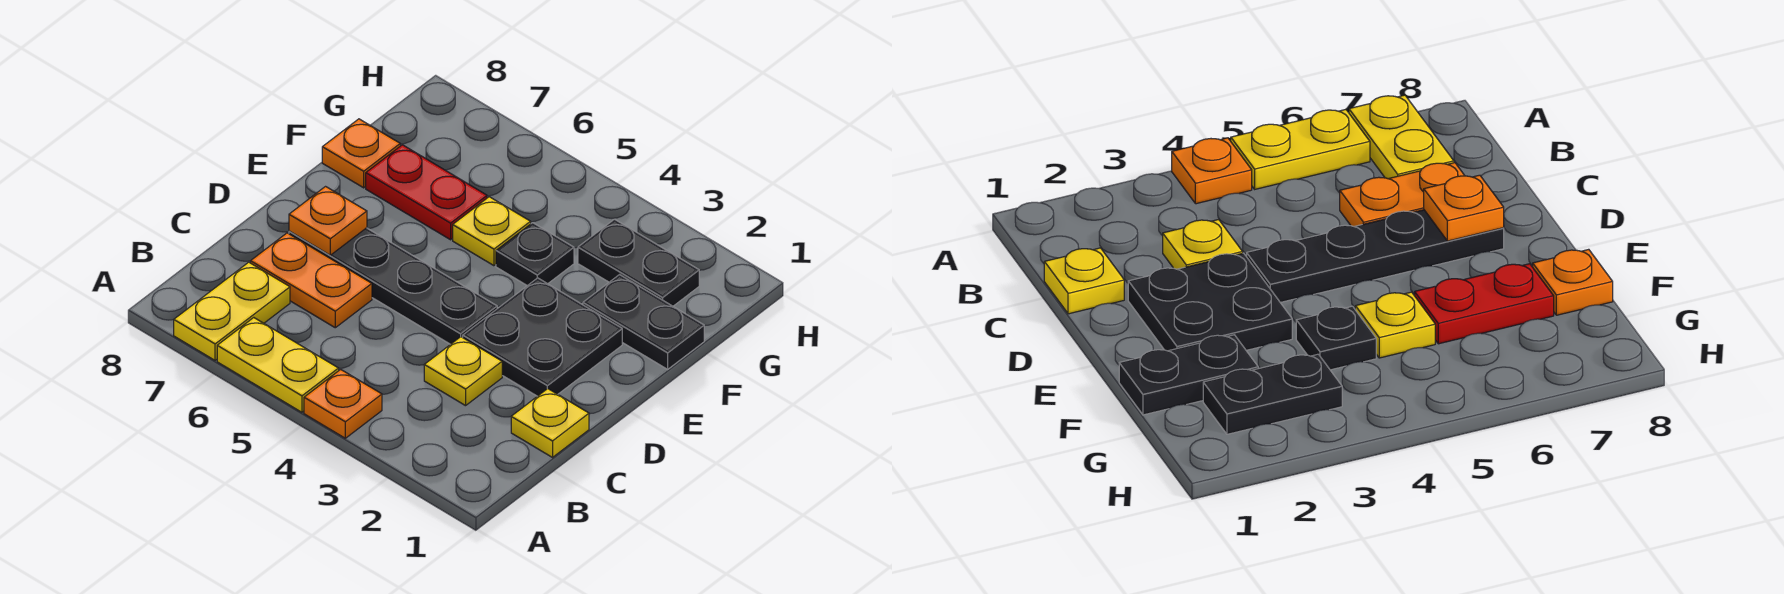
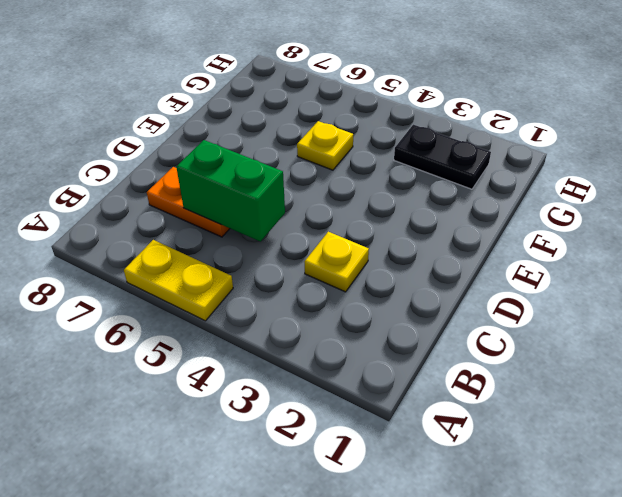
green brick C5:C6 level 2 -> none
none -> orange plate A4 level 1
none -> yellow plate A7:B7 level 1
none -> yellow plate C1 level 1

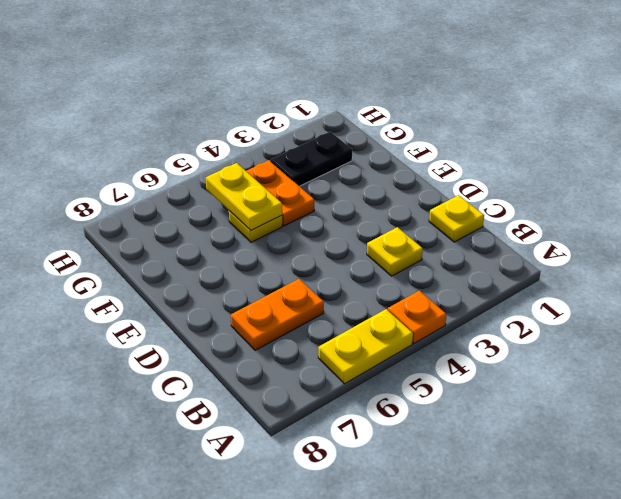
orange plate F4:G4 level 1 -> black plate F4 level 1
yellow plate F5:G5 level 2 -> yellow plate A7:B7 level 1
none -> black plate D2:E3 level 1
none -> black plate D4:D7 level 1
none -> black plate F1:F2 level 1

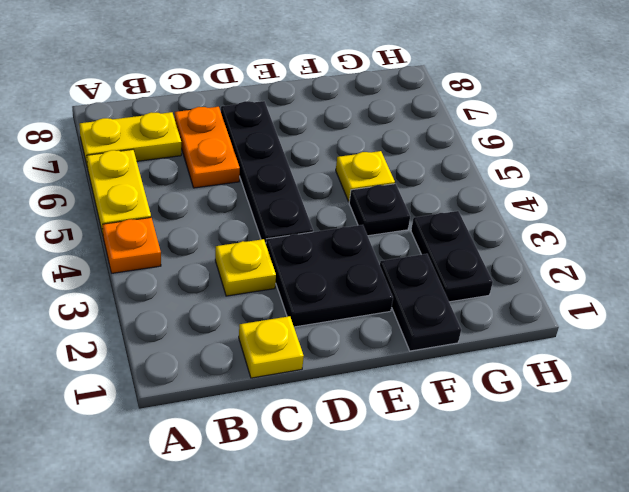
none -> red plate F6:F7 level 1
none -> orange plate F8 level 1
none -> orange plate D7 level 2

